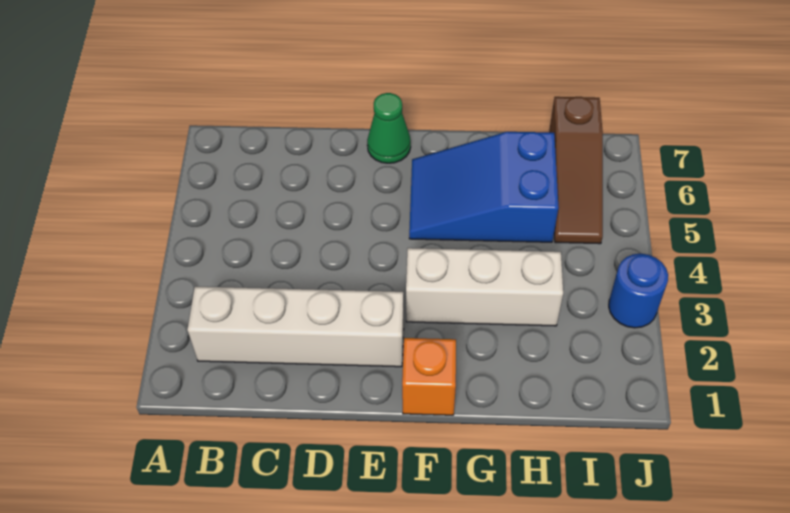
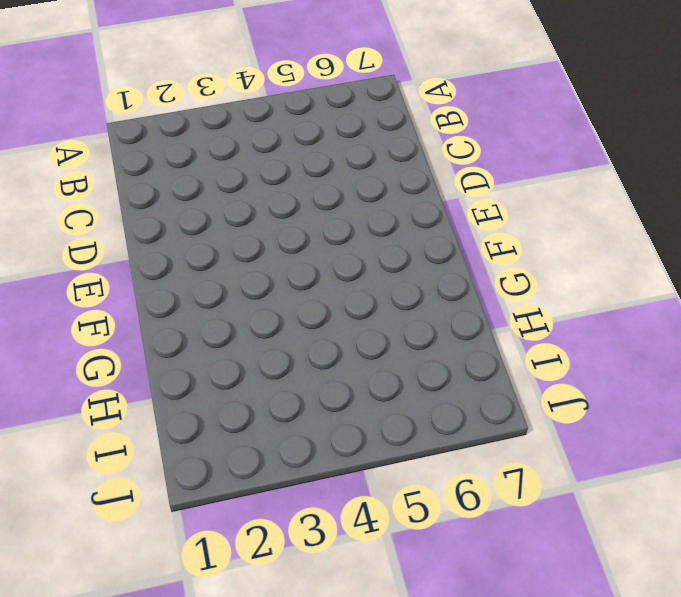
none -> white brick B2:E2 level 1
none -> green cone E7 level 1

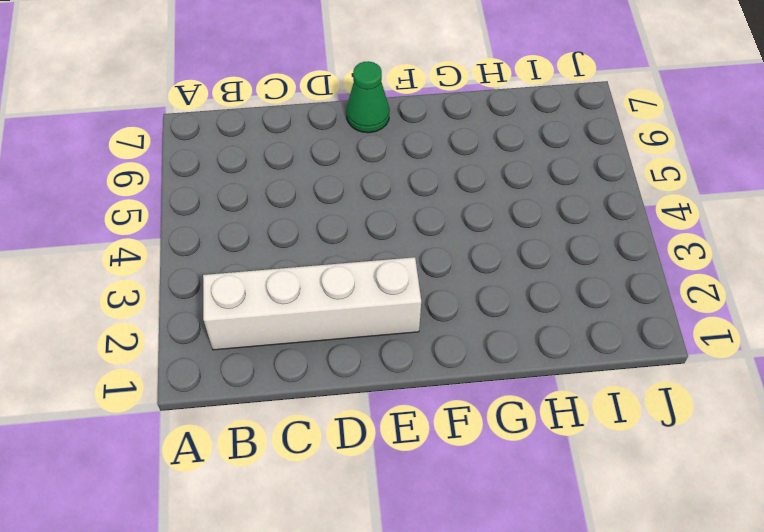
none -> orange brick F1 level 1
none -> white brick F3:H3 level 1

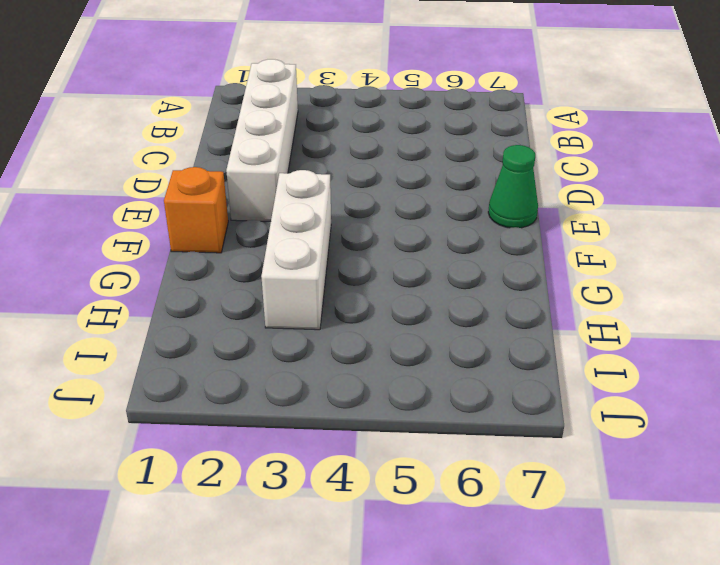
none -> blue slope F5:H6 level 1 top H
none -> brown slope I5:I7 level 1 top 7

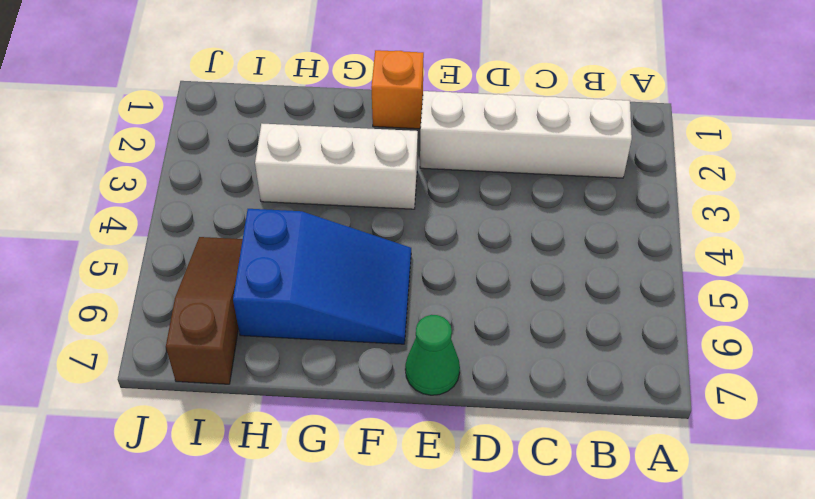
none -> blue round brick J3 level 1

